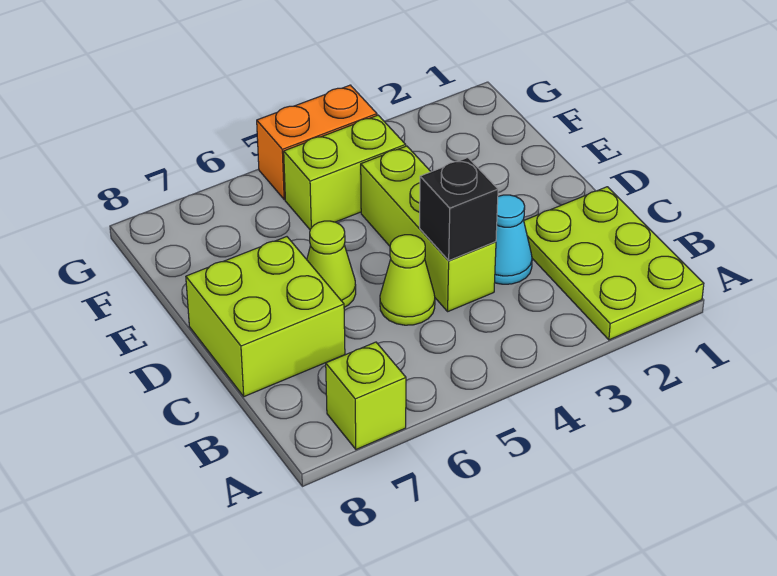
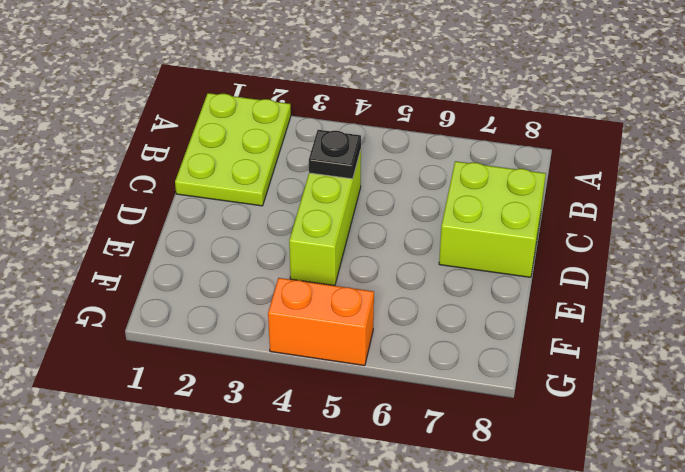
black plate C4 level 2 -> black brick C4 level 2
none -> lime brick A7 level 1
none -> cyan cone C3 level 1

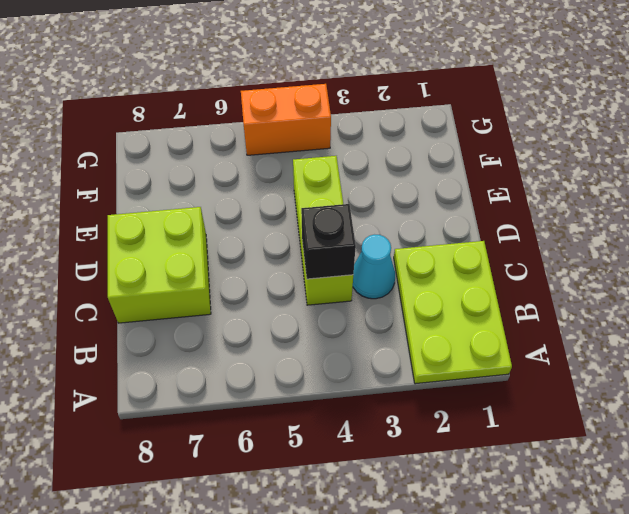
none -> lime brick A7 level 1
none -> lime cone C5 level 1

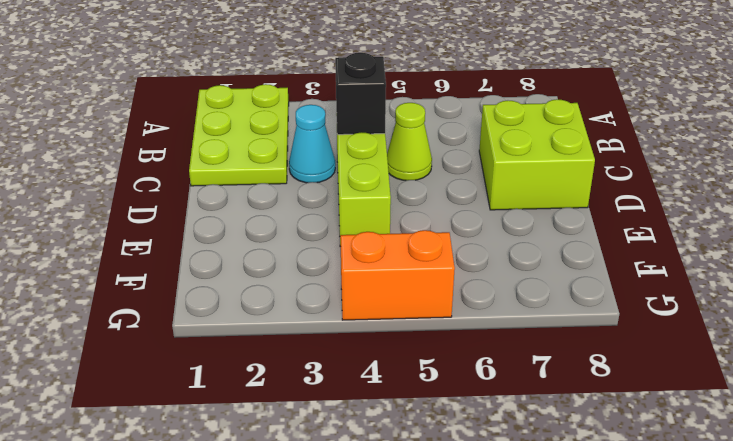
none -> lime brick A7 level 1
none -> lime cone D6 level 1

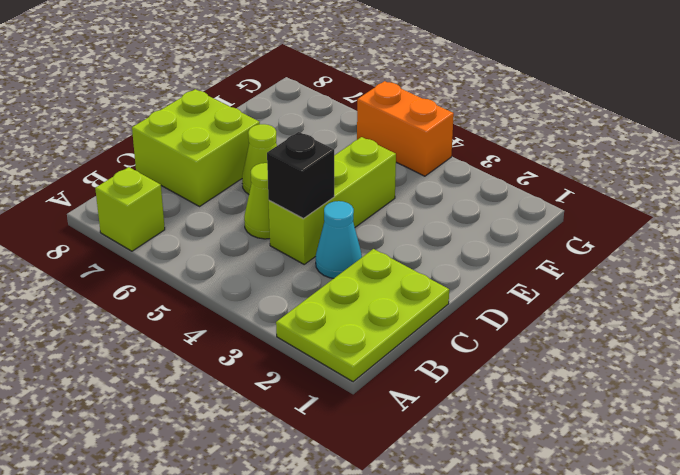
none -> lime brick F4:F5 level 1

